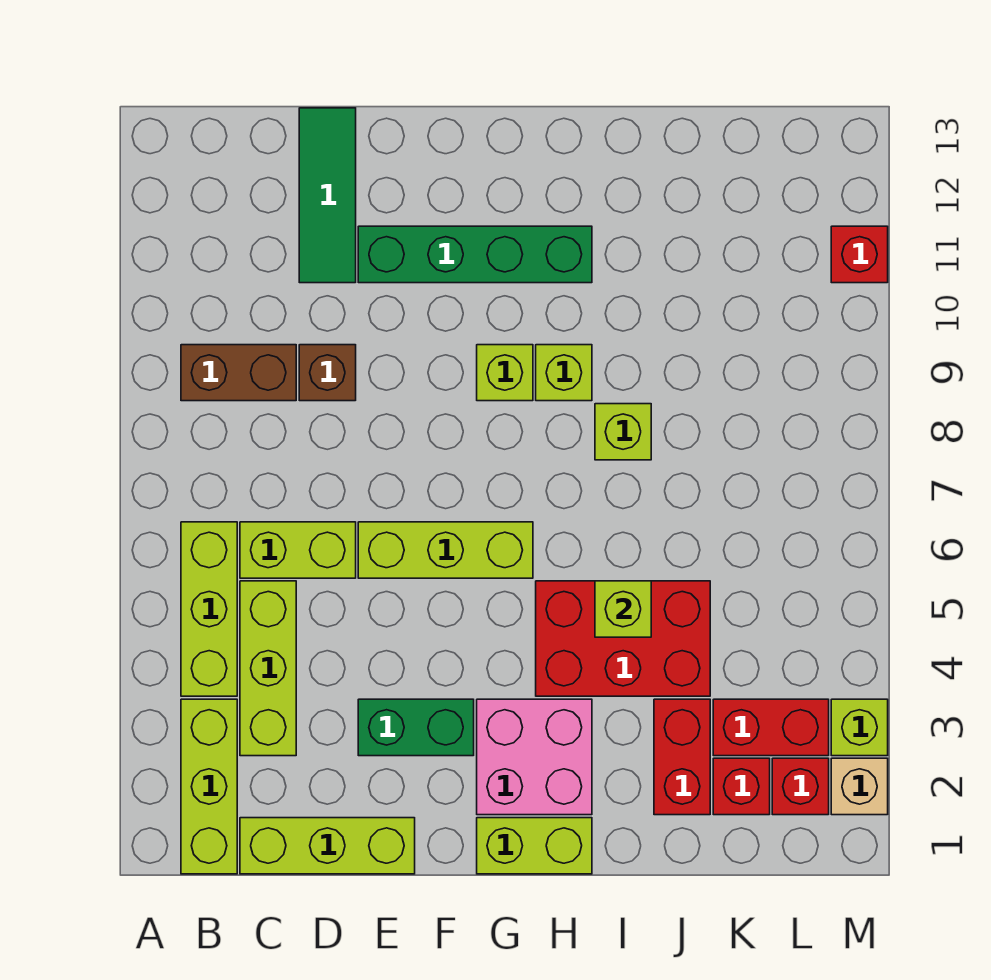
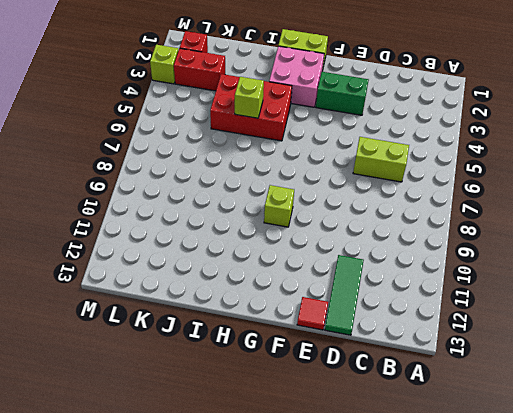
red tile E13 level 1 -> none
none -> lime brick B1:B3 level 1
none -> lime brick B4:B6 level 1
none -> brown brick B9:C9 level 1

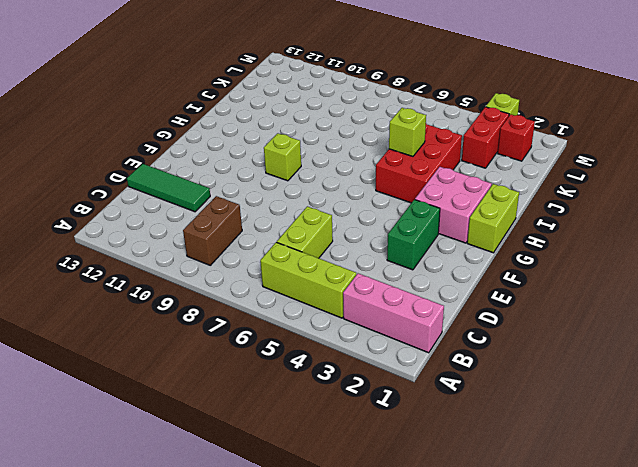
pink brick B1:B3 level 1 -> lime brick B1:B3 level 1
none -> lime brick C1:E1 level 1
none -> lime brick C3:C5 level 1
none -> brown brick D9 level 1

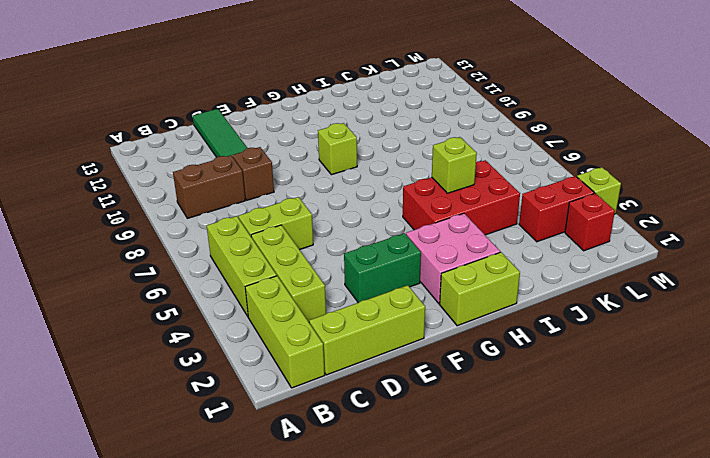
none -> lime brick E6:G6 level 1
none -> green brick E11:H11 level 1
none -> lime brick H9 level 1

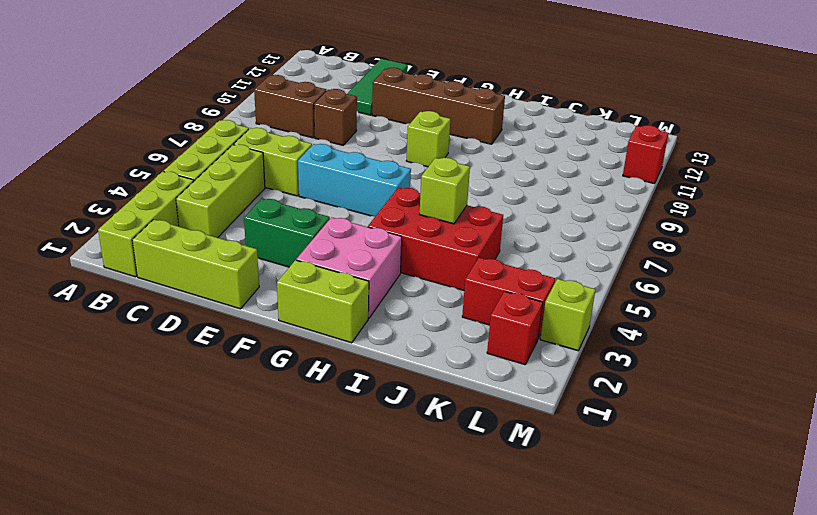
cyan brick E6:G6 level 1 -> lime brick E6:G6 level 1
brown brick E11:H11 level 1 -> green brick E11:H11 level 1
none -> lime brick H9 level 1
none -> lime brick I8 level 1
none -> red brick J2:J3 level 1

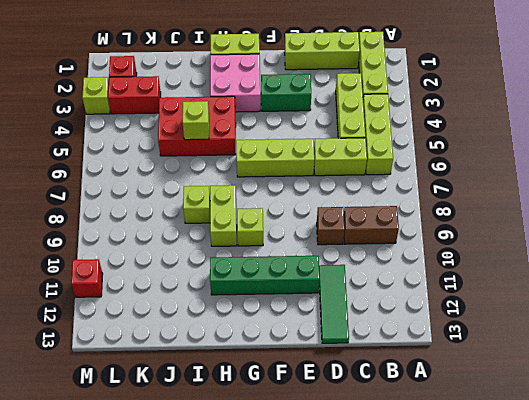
lime brick H8:H9 level 1 -> lime brick H9 level 1
none -> red brick J2:J3 level 1
none -> red brick K2 level 1
none -> tan brick M2 level 1

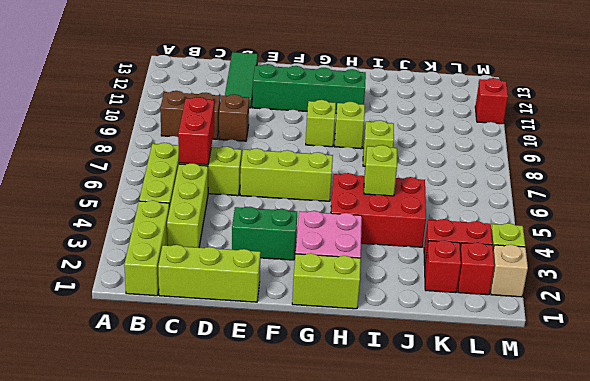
red brick C6:C7 level 2 -> red brick J2:J3 level 1

